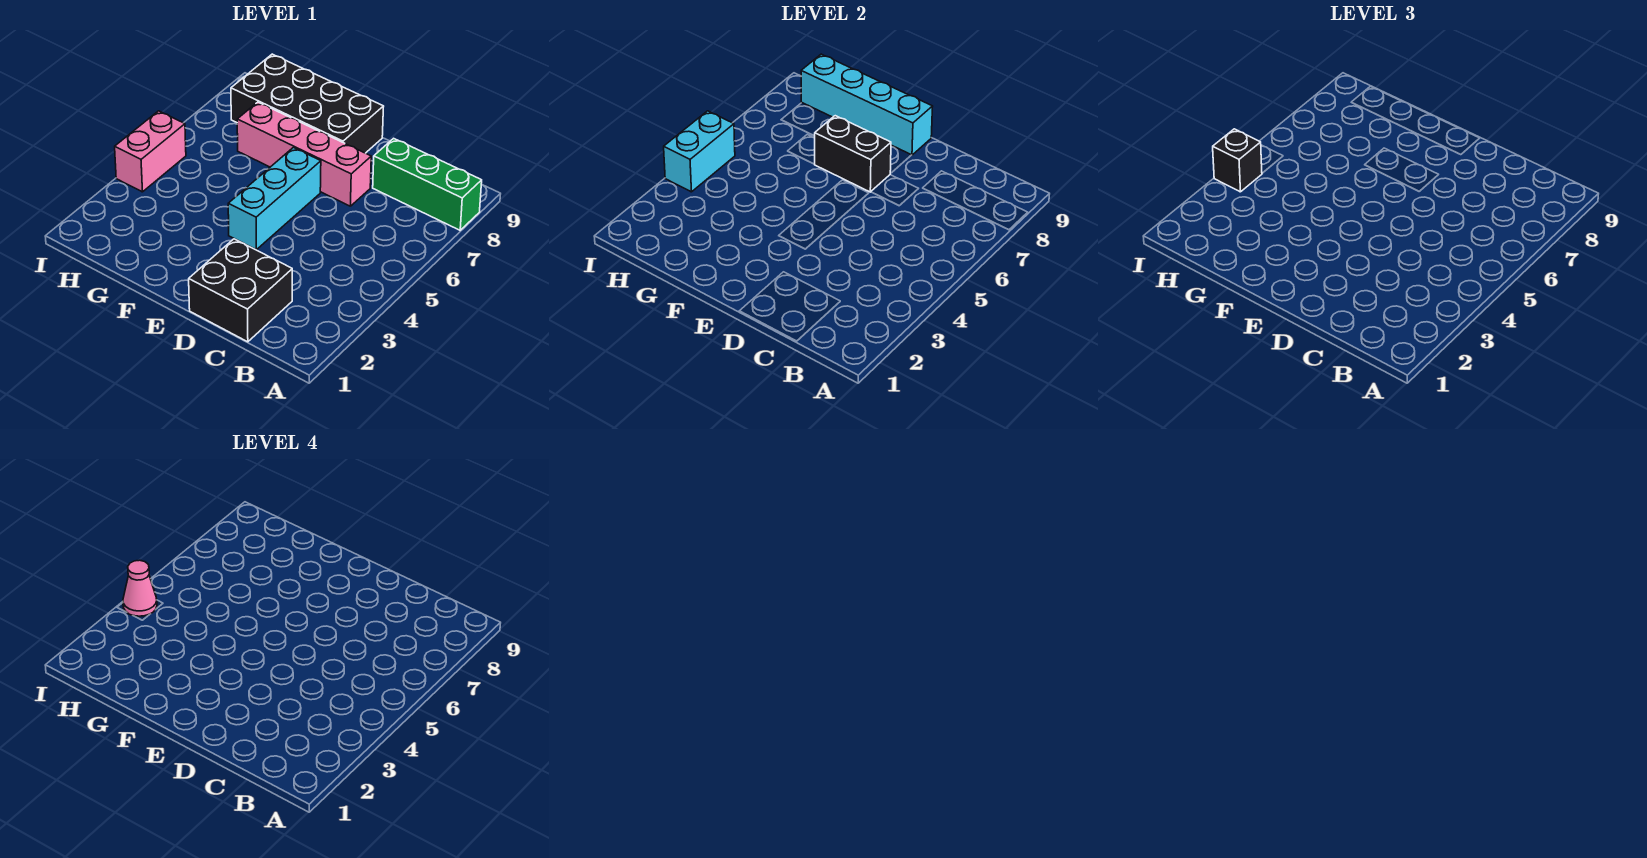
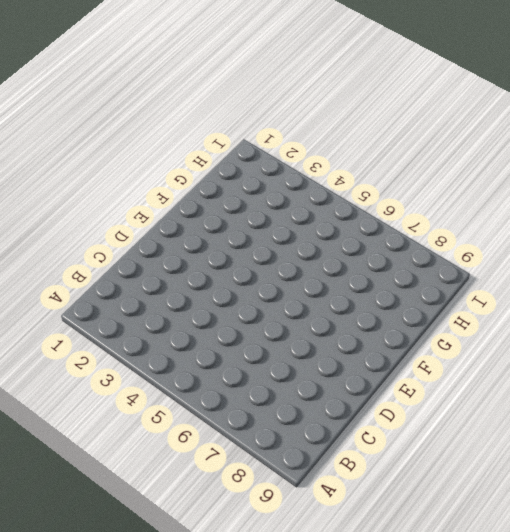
none -> green brick A8:C8 level 1
none -> black brick C1:D2 level 1

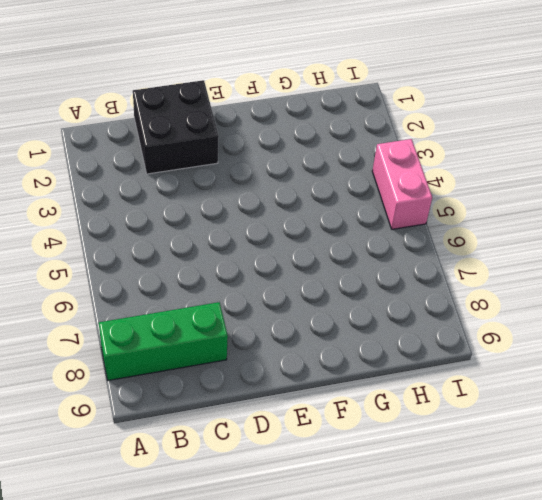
none -> pink brick D7:G7 level 1
none -> cyan brick E4:E6 level 1

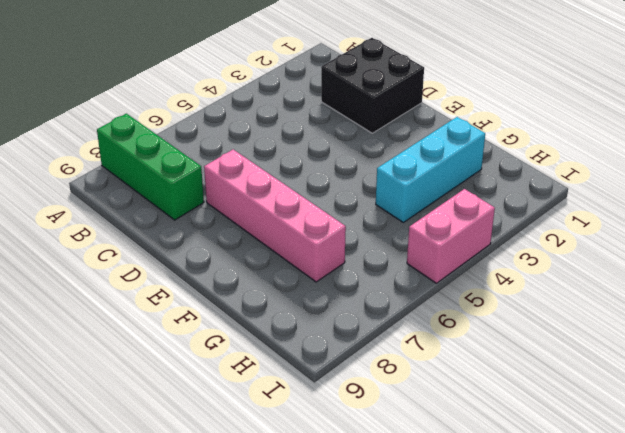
cyan brick G2:G4 level 1 -> cyan brick E4:E6 level 1
none -> black brick E8:H9 level 1
none -> black brick E7:F7 level 2

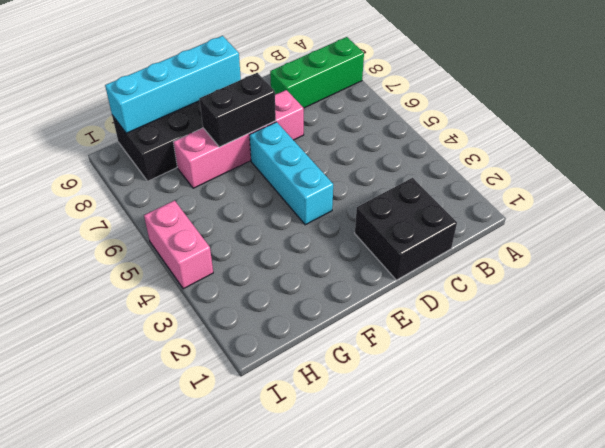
none -> cyan brick I4:I5 level 2
none -> black brick I4 level 3

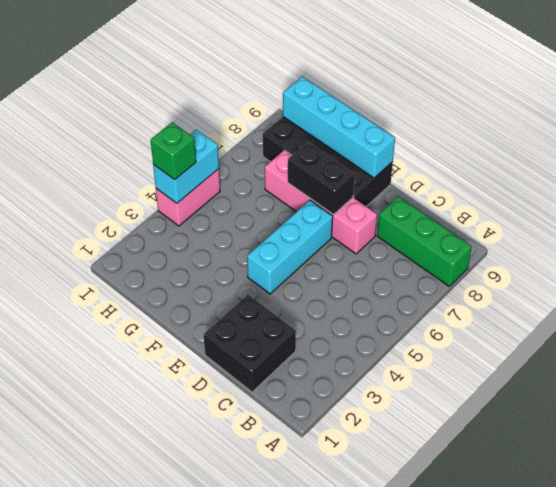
green brick I4 level 3 -> black brick I4 level 3
none -> pink cone I4 level 4

